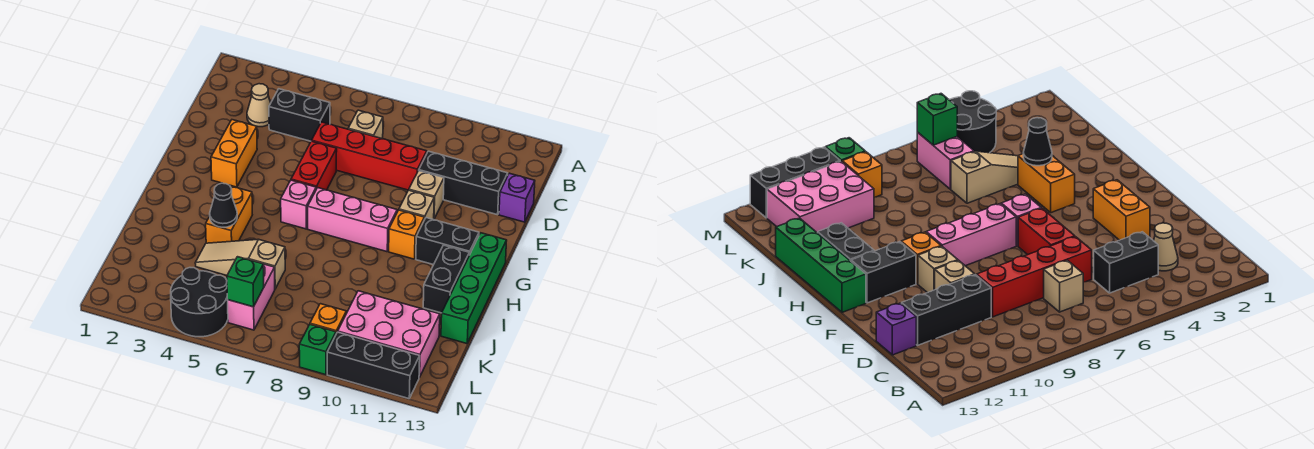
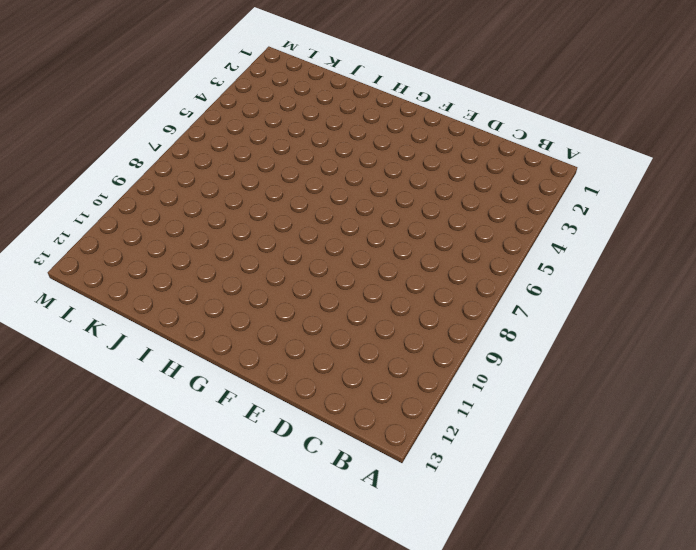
none -> tan cone C3 level 1
none -> black brick C4:C5 level 1
none -> tan brick C7 level 1

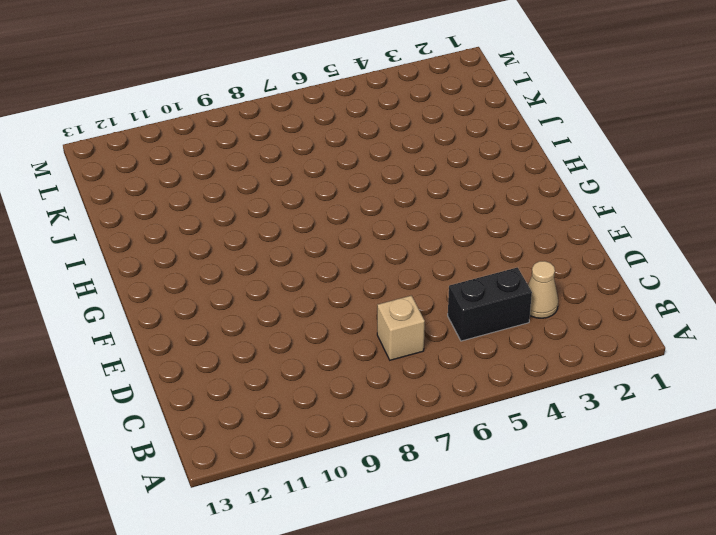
none -> red brick D6:D9 level 1
none -> black brick D10:D12 level 1
none -> purple brick D13 level 1

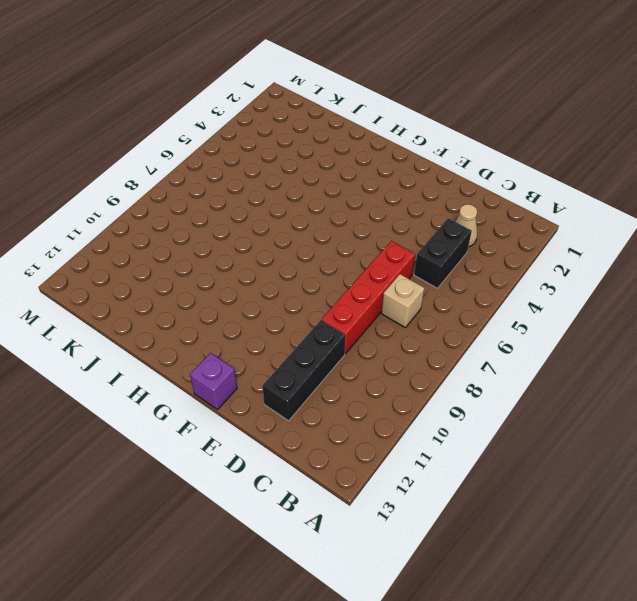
purple brick F13 level 1 -> purple brick D13 level 1
none -> orange brick E3:F3 level 1
none -> red brick E6:F6 level 1
none -> tan brick E10 level 1

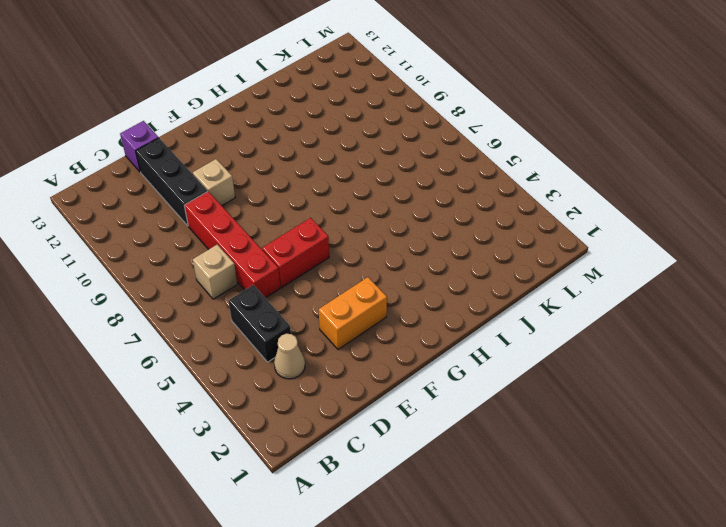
none -> tan brick F10 level 1
none -> pink brick G6 level 1
none -> pink brick G7:G9 level 1

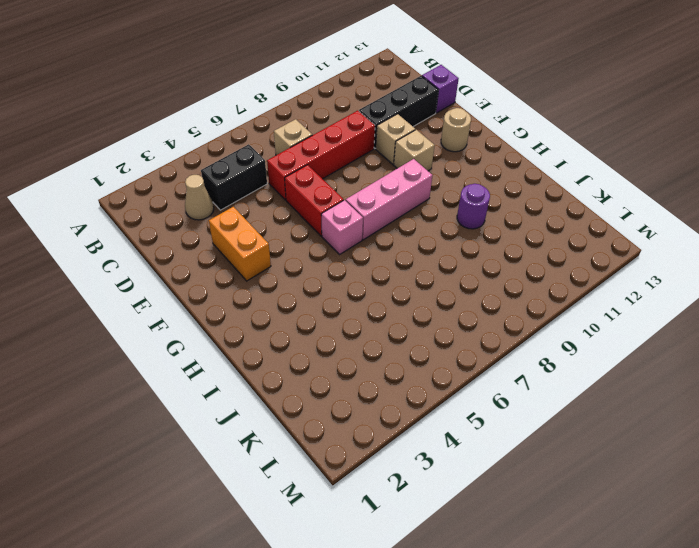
tan round brick F12 level 1 -> none
purple round brick I10 level 1 -> none
none -> orange brick G10 level 1
none -> black brick G11:G12 level 1
none -> green brick G13:J13 level 1

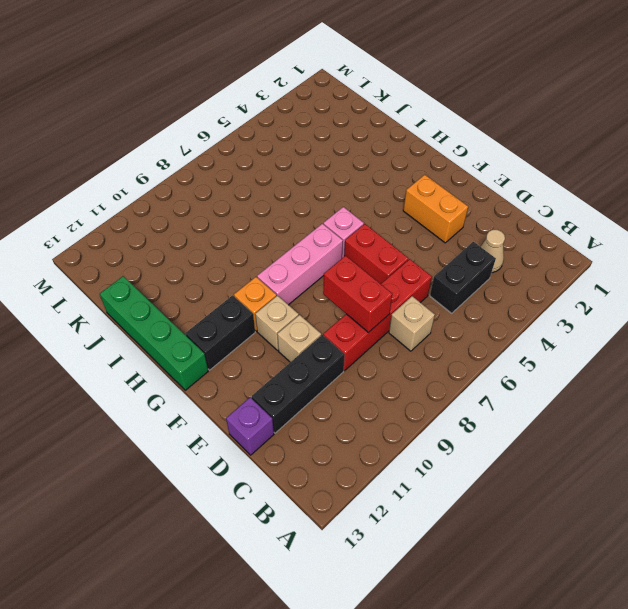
red brick D8:E8 level 2 -> none
none -> orange brick H4:I4 level 1
none -> black brick H12:I12 level 1
none -> tan slope J4:J6 level 1 top 6

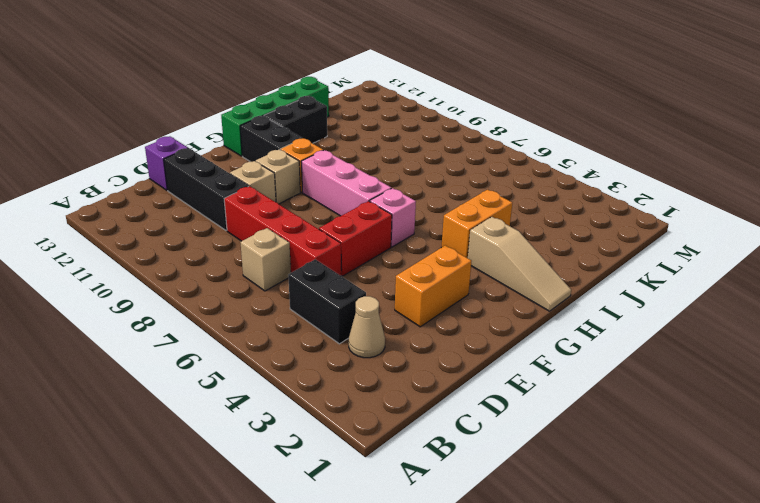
tan slope H1:H3 level 1 top 3 -> tan slope J4:J6 level 1 top 6
none -> pink brick K6:L6 level 1
none -> pink brick K10:L12 level 1
none -> black round brick L4:M5 level 1

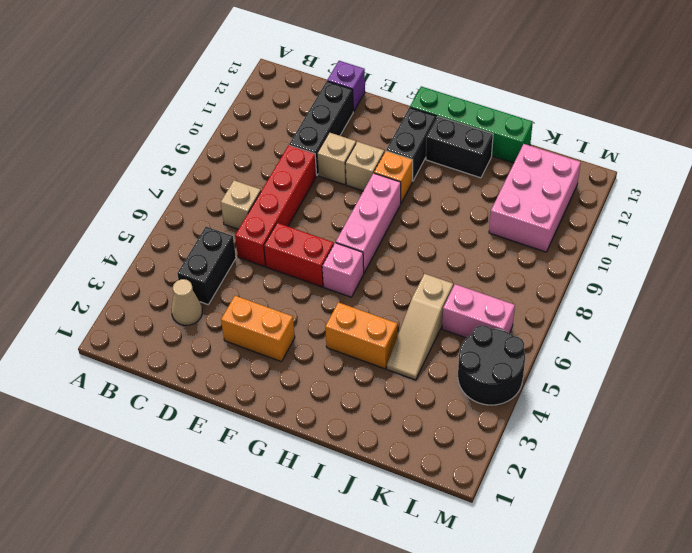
none -> orange brick L9 level 1
none -> green brick M9 level 1
none -> black brick M10:M12 level 1

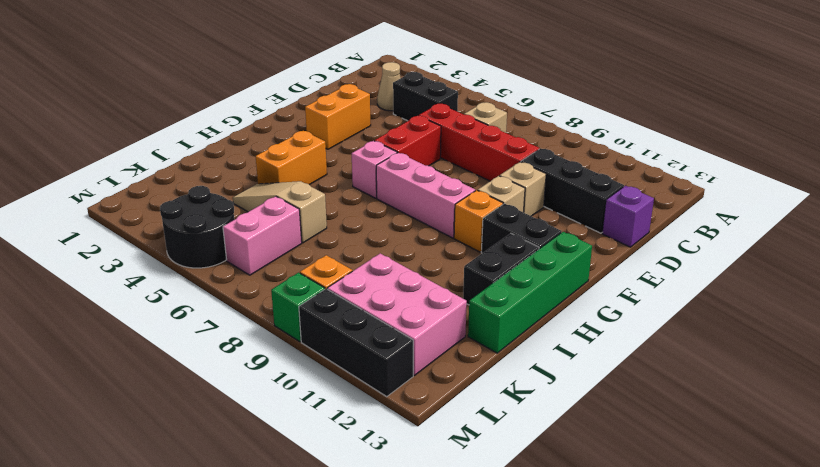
none -> black cone I4 level 2
none -> green brick L6 level 2

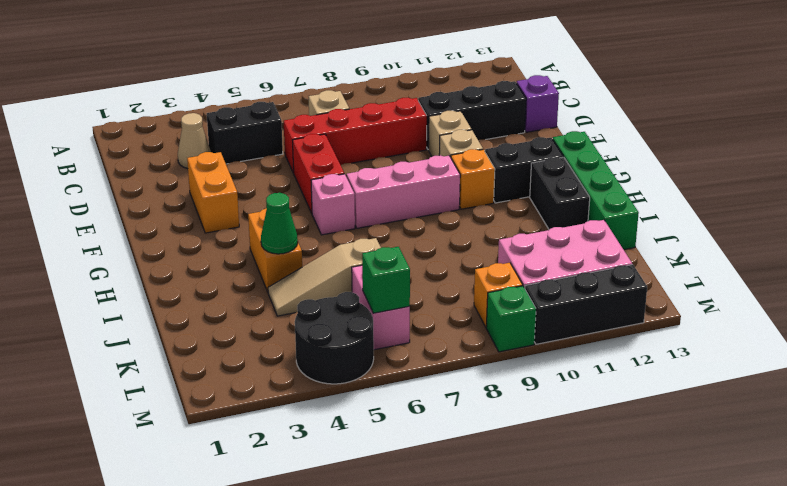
green cone I4 level 2 -> black cone I4 level 2

